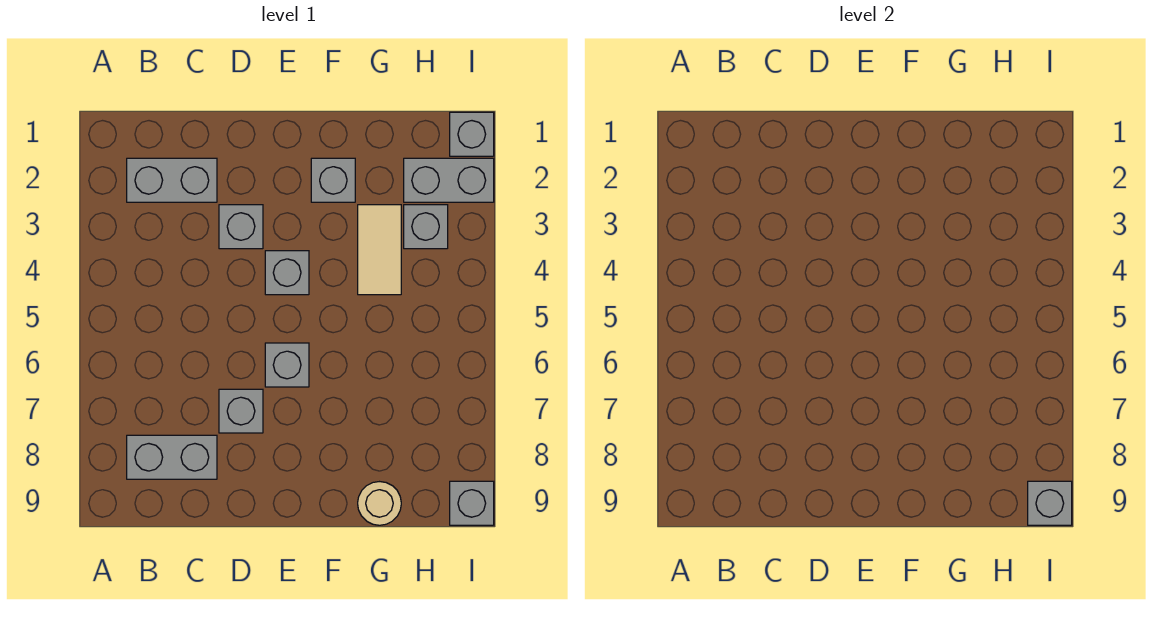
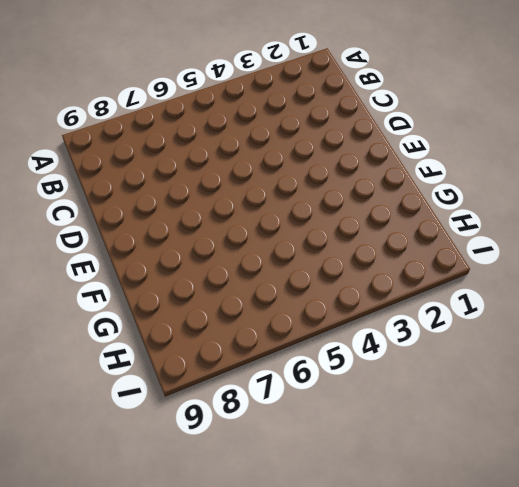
none -> grey brick B2:C2 level 1
none -> grey brick B8:C8 level 1
none -> grey brick D3 level 1

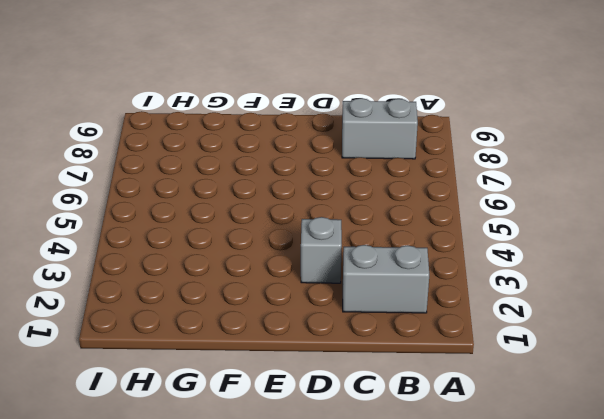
none -> grey brick D7 level 1
none -> grey brick E4 level 1
none -> grey brick E6 level 1

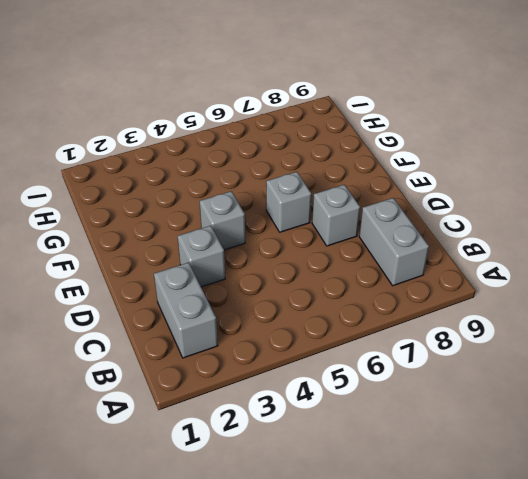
none -> grey brick F2 level 1
none -> tan tile G3:G4 level 1
none -> tan round brick G9 level 1

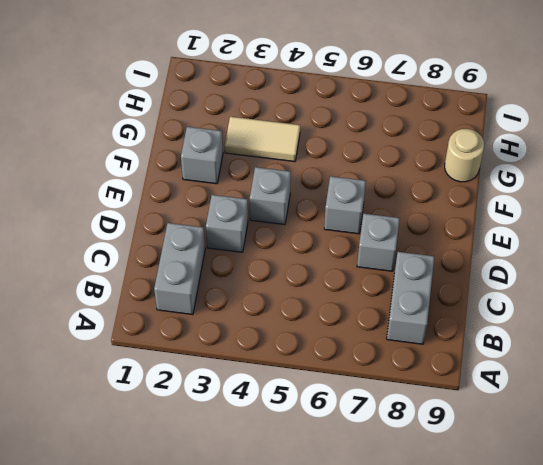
none -> grey brick H2:I2 level 1
none -> grey brick H3 level 1
none -> grey brick I1 level 1

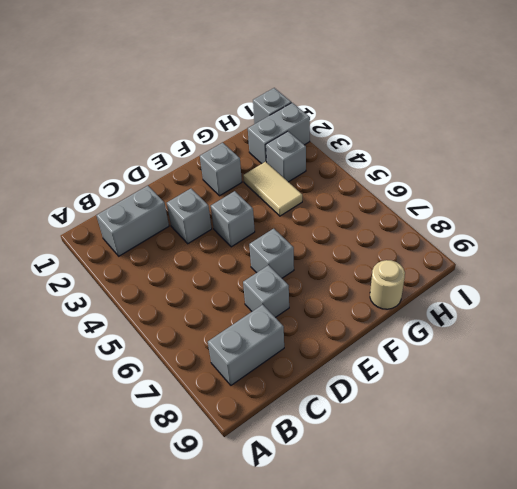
none -> grey brick I9 level 1
none -> grey brick I9 level 2

